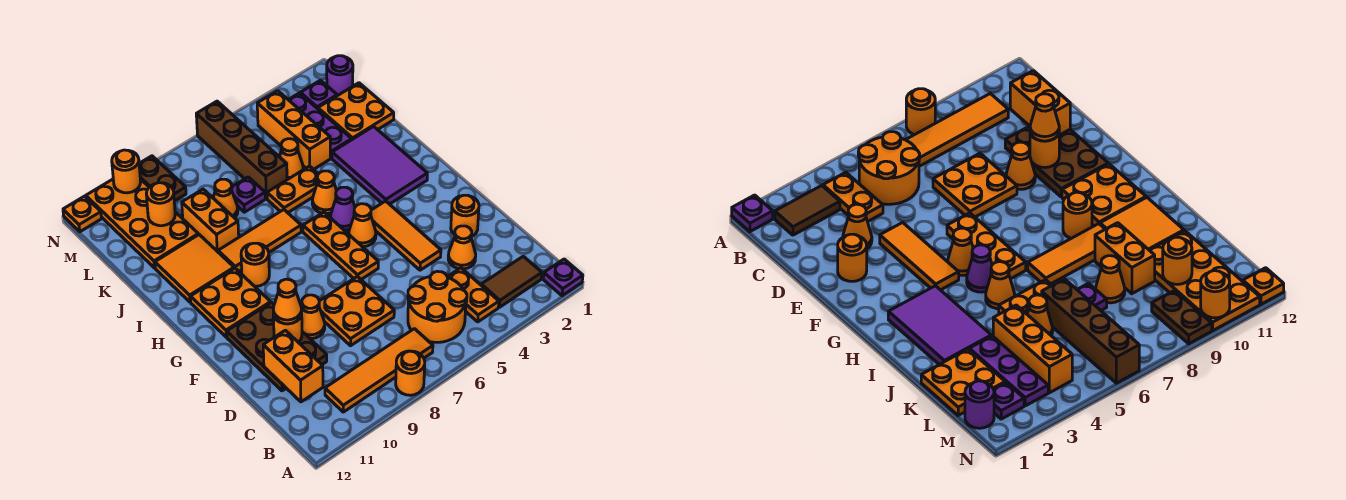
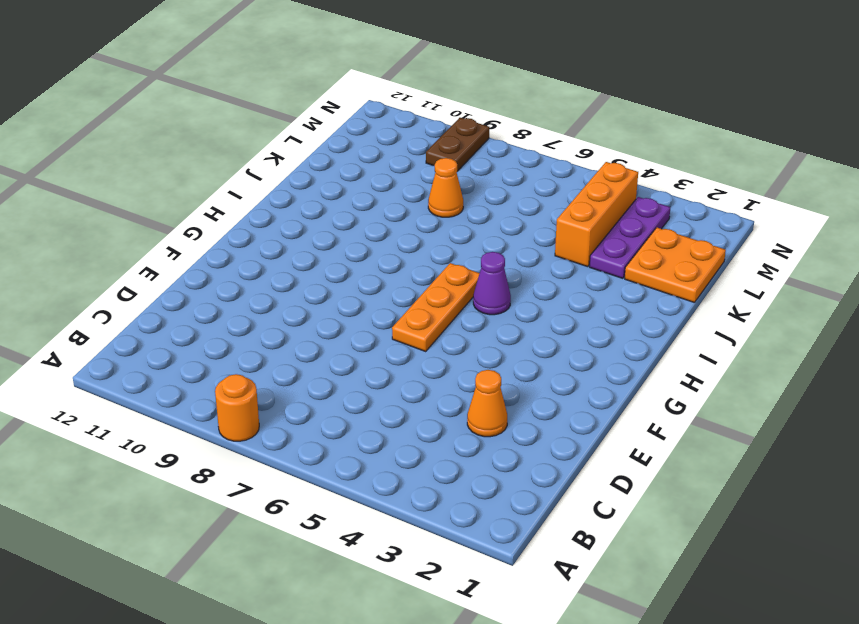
none -> purple plate A1 level 1
none -> brown tile B2:B3 level 1
none -> orange plate B4:C4 level 1
none -> orange round brick B5:C6 level 1

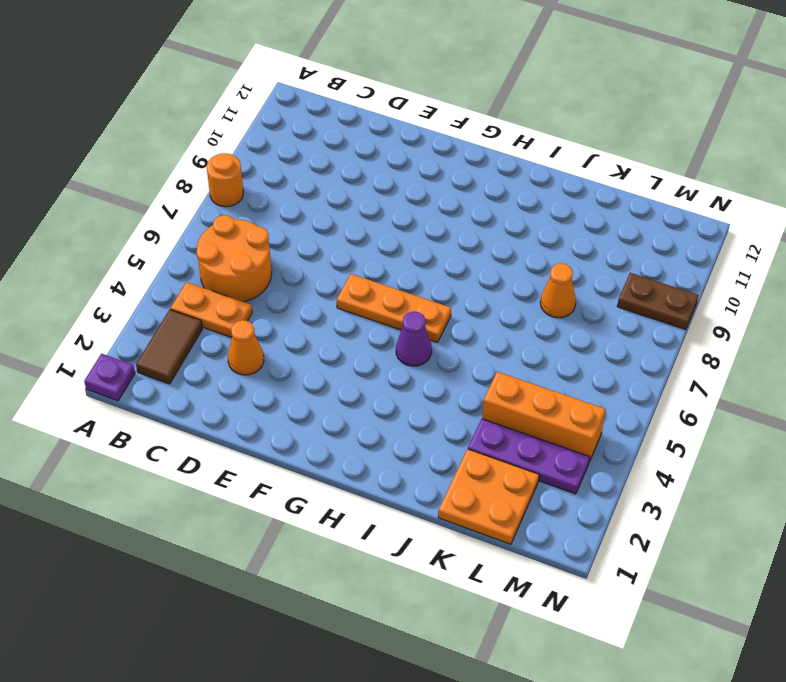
none -> orange tile B7:B10 level 1
none -> orange plate D7:E8 level 1
none -> brown plate D10:F11 level 1
none -> orange round brick E2 level 1

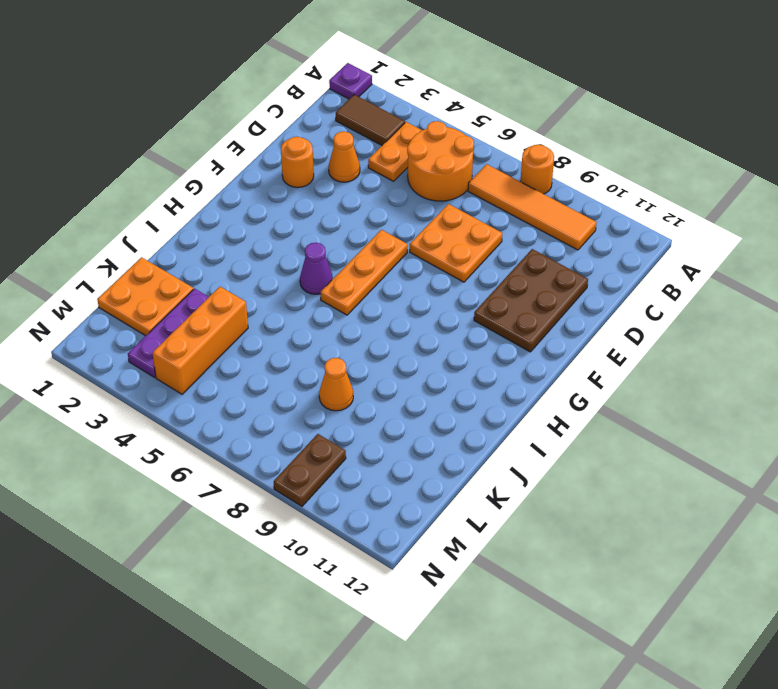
none -> orange tile E4:G4 level 1
none -> orange cone E9 level 1
none -> orange cone G5 level 1
none -> orange plate G10:H11 level 1

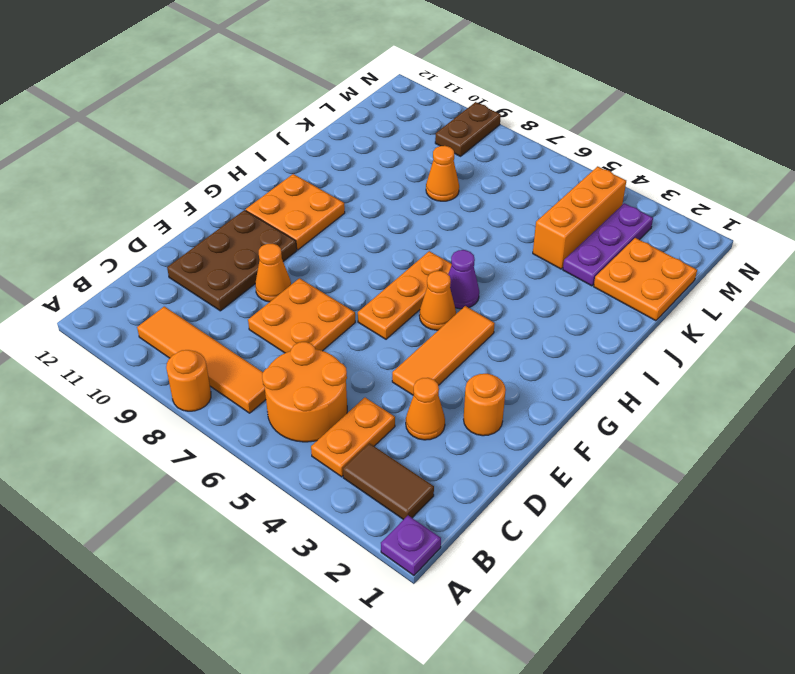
none -> purple tile H2:J3 level 1
none -> orange round brick H9 level 1
none -> orange cone I5 level 1
none -> orange tile I7:I9 level 1

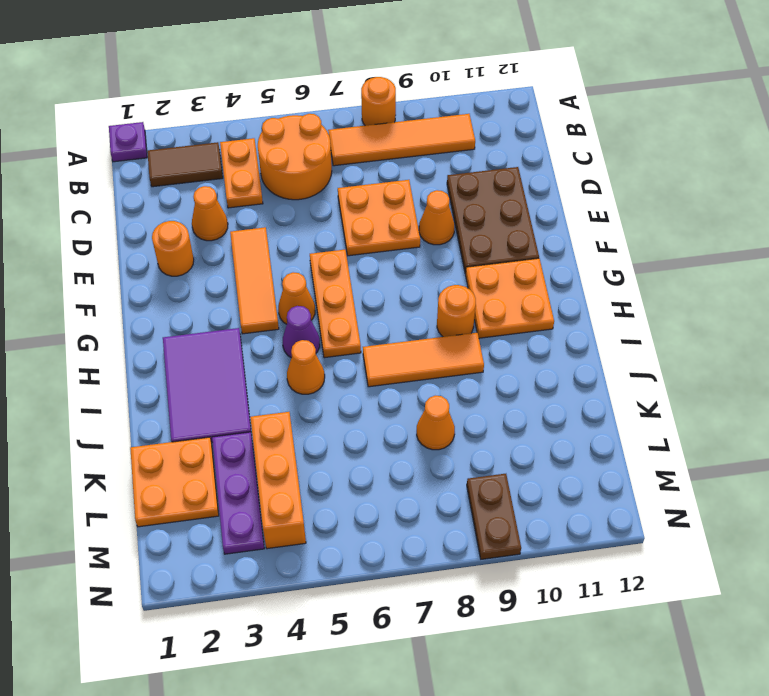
none -> orange tile I10:J11 level 1
none -> orange plate J5:J6 level 1
none -> orange brick J9:K9 level 1
none -> orange cone K5 level 1

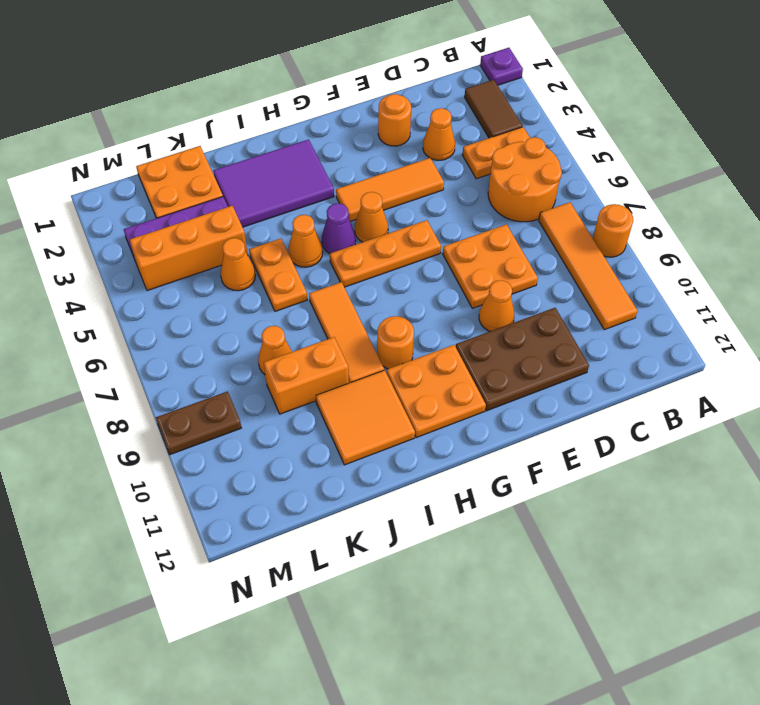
none -> brown brick K6:N6 level 1
none -> purple plate K7 level 1
none -> orange plate K10:N11 level 1
none -> purple round brick M1 level 1

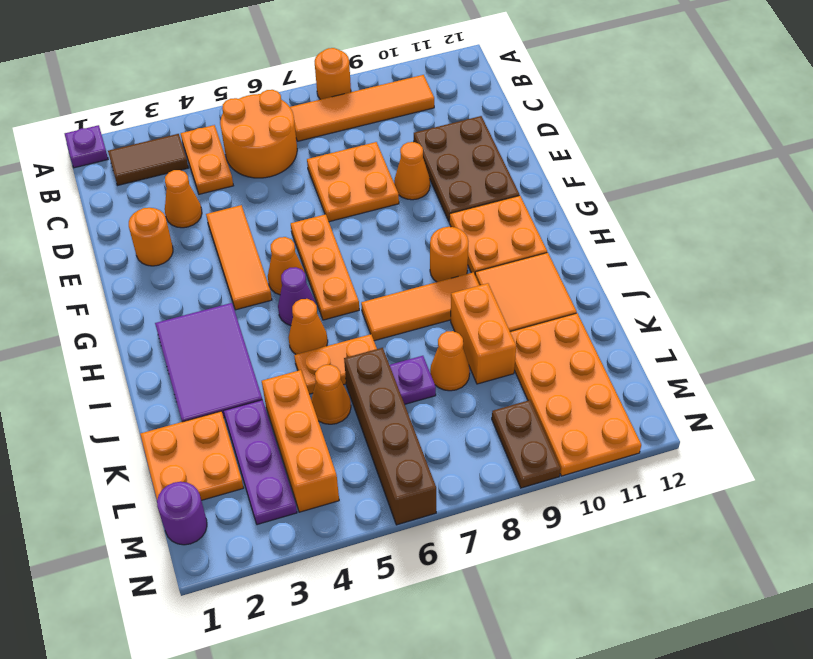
none -> purple plate M2 level 1
none -> orange plate N12 level 1
none -> orange brick C11:D11 level 2
none -> orange round brick E10 level 2

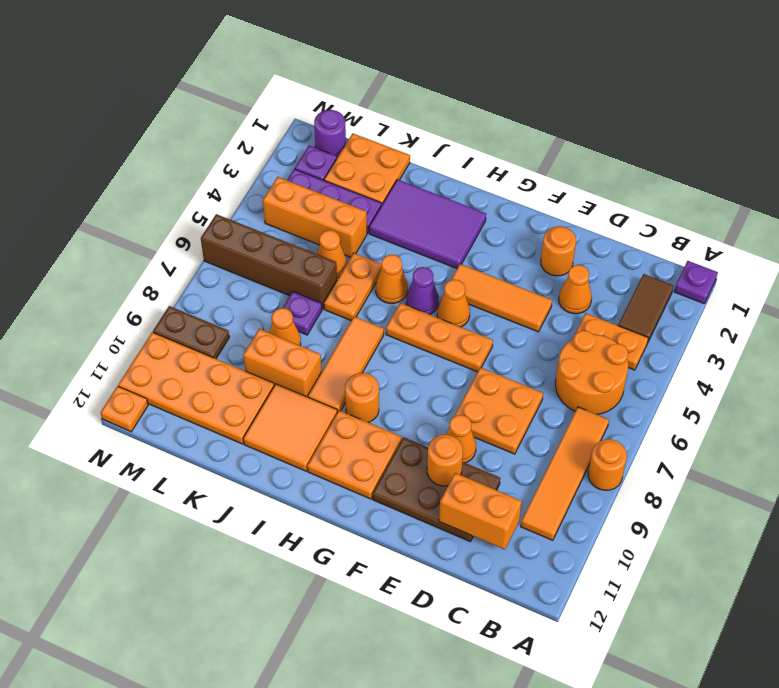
none -> orange round brick L10 level 2
none -> orange round brick N10 level 2
none -> orange cone E10 level 3

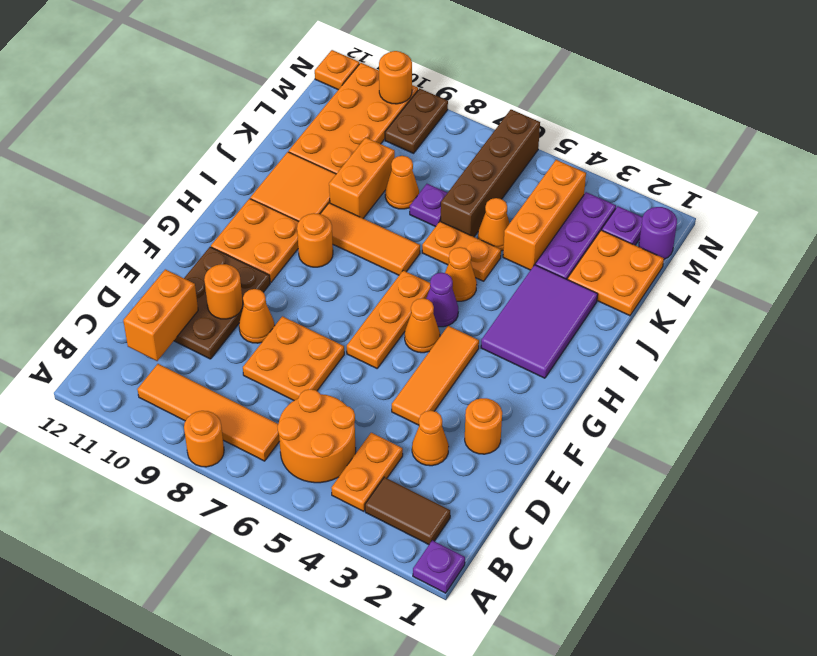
none -> orange round brick L10 level 2
none -> orange cone E10 level 3

